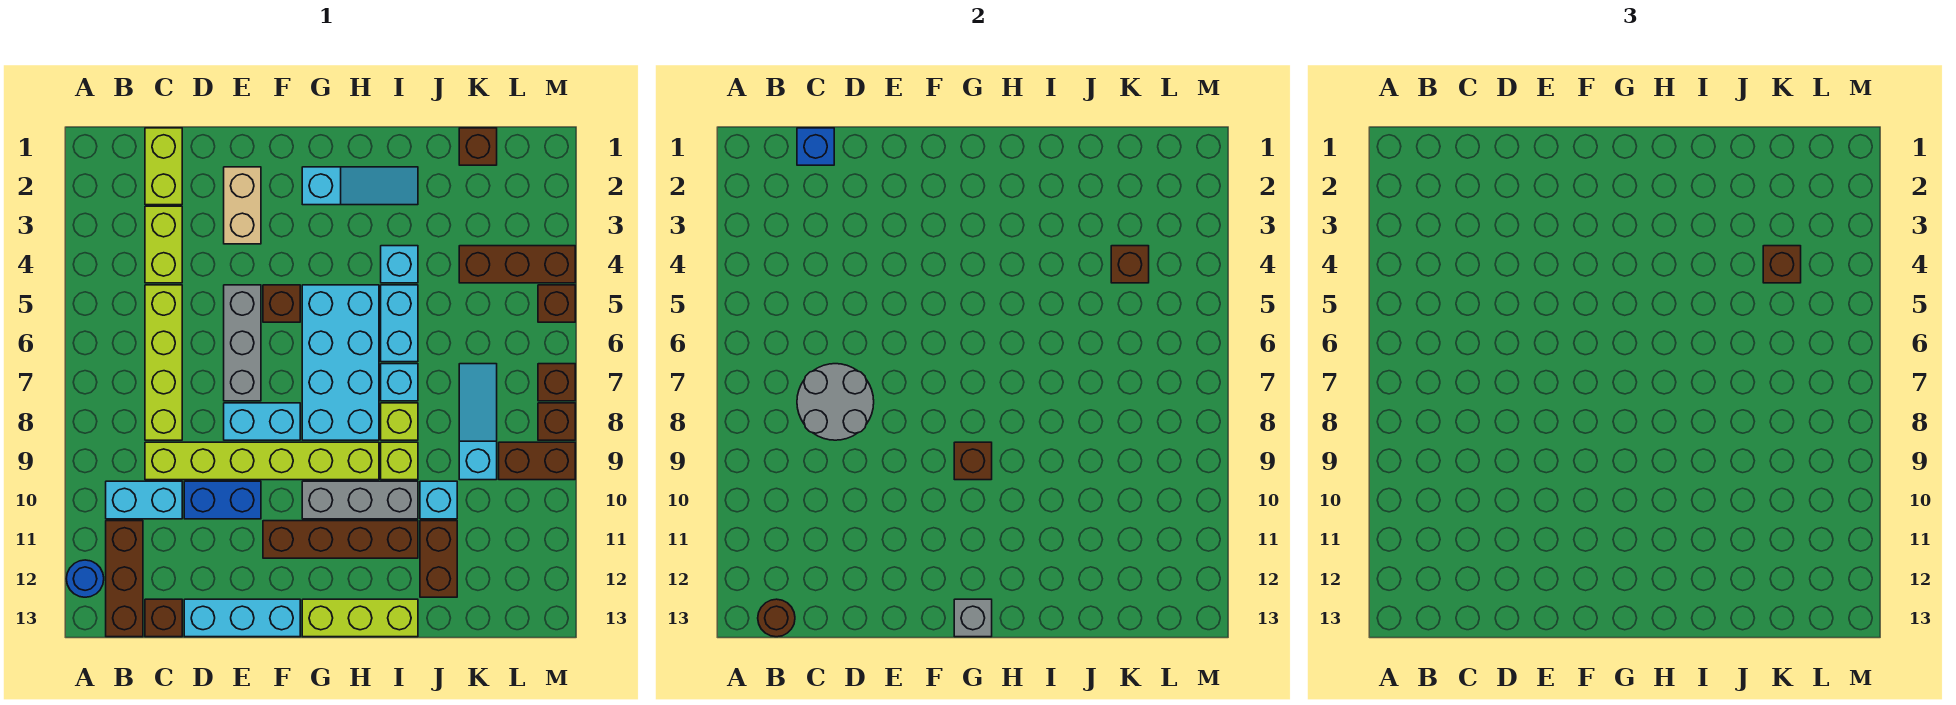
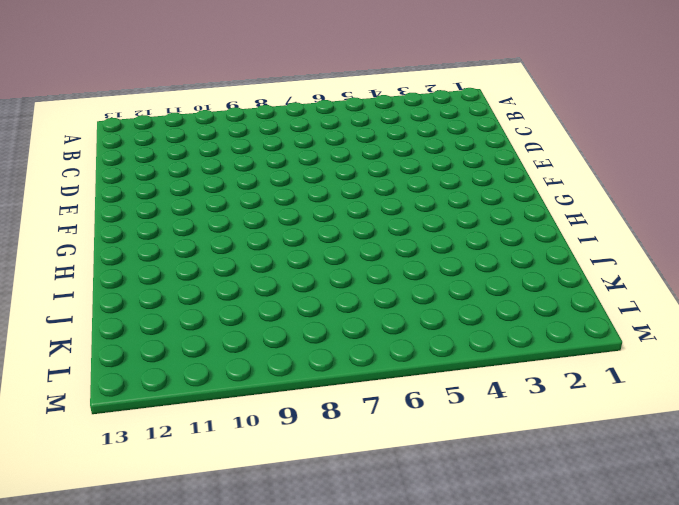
none -> blue round brick A12 level 1
none -> cyan brick B10:C10 level 1
none -> brown brick B11:B13 level 1
none -> lime brick C1:C2 level 1

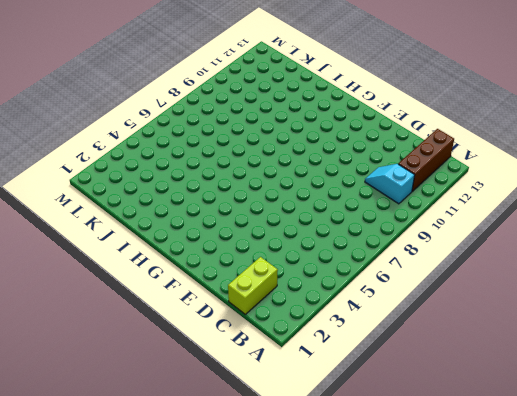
cyan slope B10:C10 level 1 top B -> cyan brick B10:C10 level 1
none -> blue round brick A12 level 1
none -> lime brick C3:C4 level 1
none -> lime brick C5:C8 level 1
none -> lime brick C9:H9 level 1

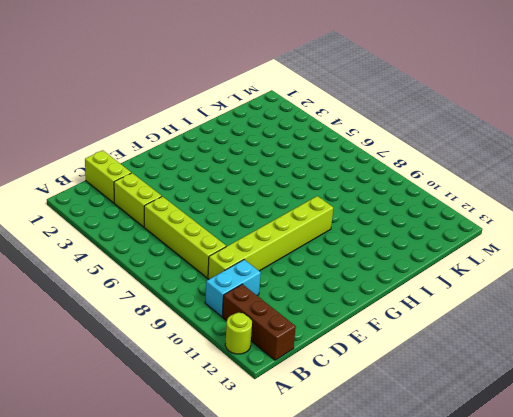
lime round brick A12 level 1 -> blue round brick A12 level 1
none -> brown brick C13 level 1
none -> blue brick D10:E10 level 1
none -> cyan brick D13:F13 level 1
none -> tan brick E2:E3 level 1

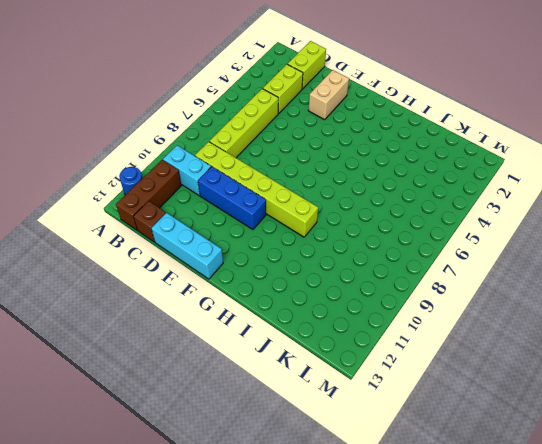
blue brick D10:F10 level 1 -> blue brick D10:E10 level 1
none -> grey brick E5:E7 level 1
none -> cyan brick E8:F8 level 1
none -> brown brick F5 level 1
none -> brown brick F11:I11 level 1

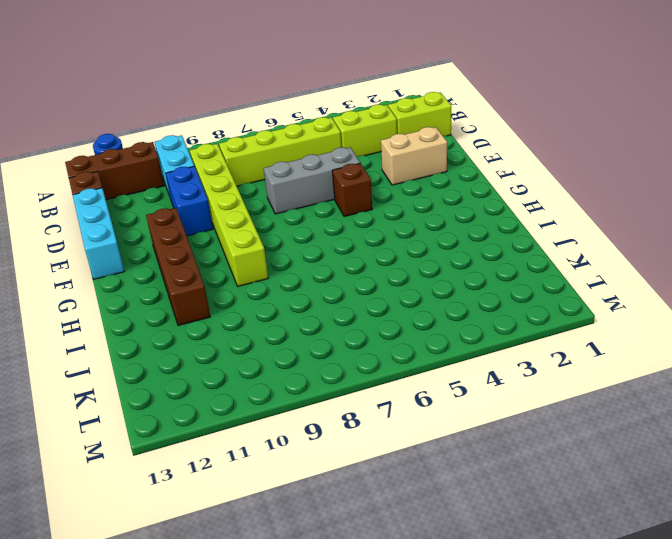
none -> cyan brick E8:F8 level 1
none -> cyan slope G2:I2 level 1 top G
none -> cyan brick G5:H8 level 1
none -> grey brick G10:I10 level 1

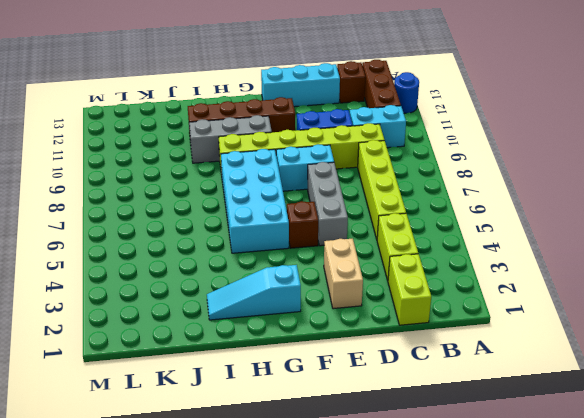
none -> lime brick G13:I13 level 1
none -> cyan brick I4 level 1
none -> cyan brick I5:I6 level 1
none -> cyan brick I7 level 1

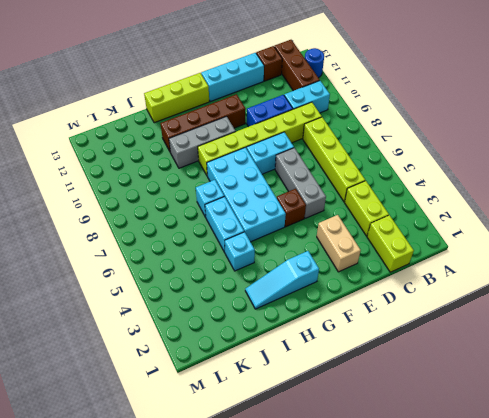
none -> lime brick I8 level 1
none -> lime brick I9 level 1
none -> cyan brick J10 level 1
none -> brown brick J11:J12 level 1

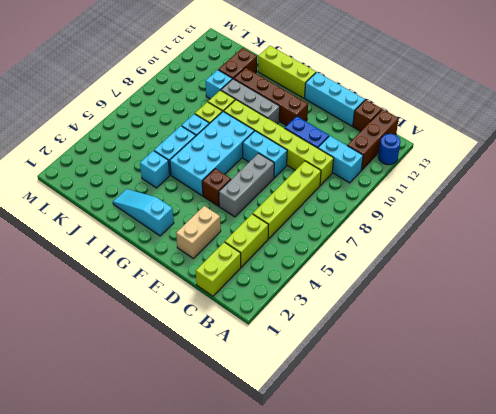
none -> brown brick K1 level 1
none -> brown brick K4:M4 level 1
none -> cyan slope K7:K9 level 1 top 9
none -> brown brick L9:M9 level 1

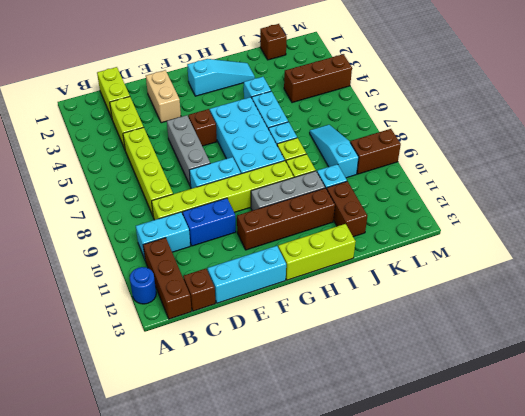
none -> brown brick M5 level 1
none -> brown brick M7 level 1
none -> brown brick M8 level 1
none -> brown round brick B13 level 2

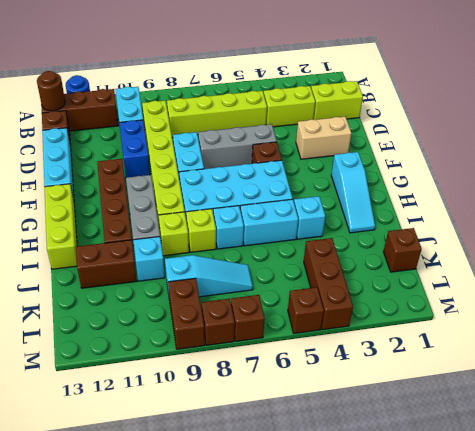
none -> blue brick C1 level 2
none -> grey round brick C7:D8 level 2
none -> brown brick G9 level 2
none -> grey brick G13 level 2

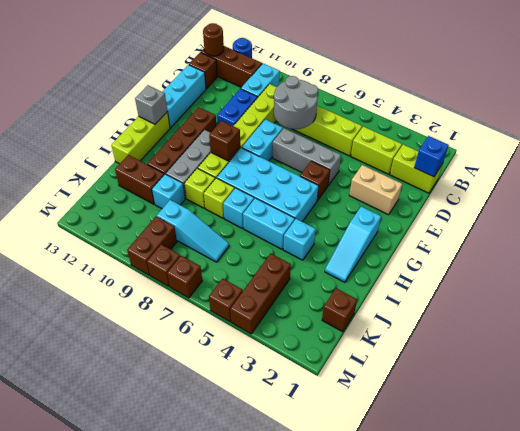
none -> brown brick K4 level 2
none -> brown brick K4 level 3

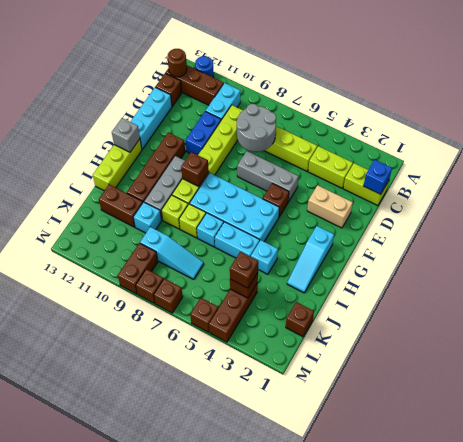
none -> cyan brick E8:F8 level 1

